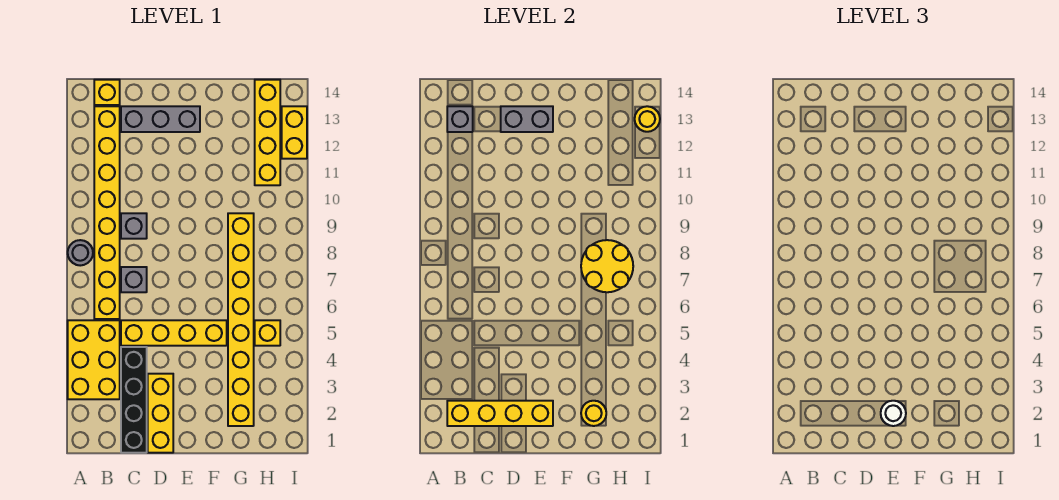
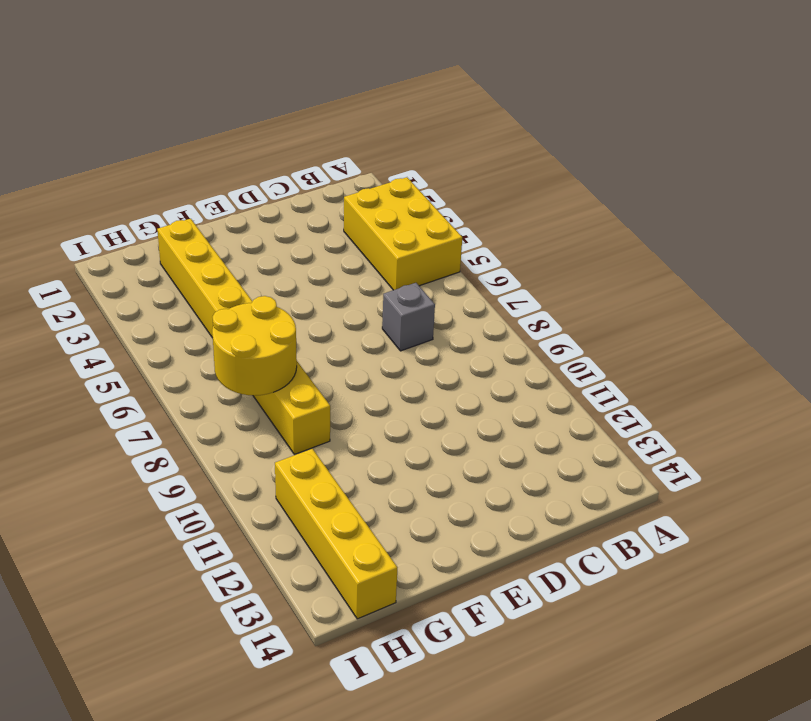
none -> grey round brick A8 level 1
none -> yellow brick B6:B13 level 1
none -> yellow brick B14 level 1

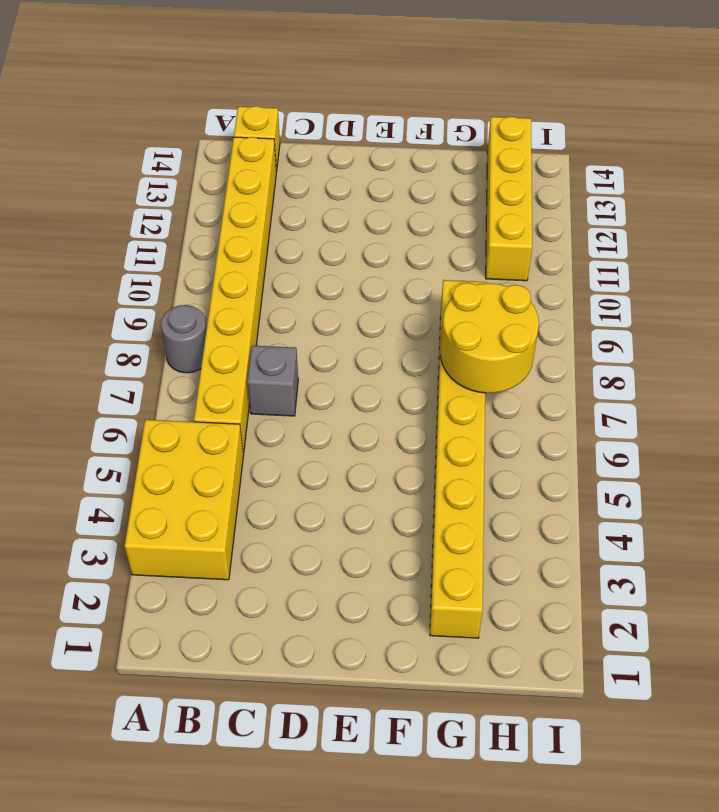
none -> black brick C1:C4 level 1
none -> yellow brick C5:F5 level 1
none -> grey brick C9 level 1

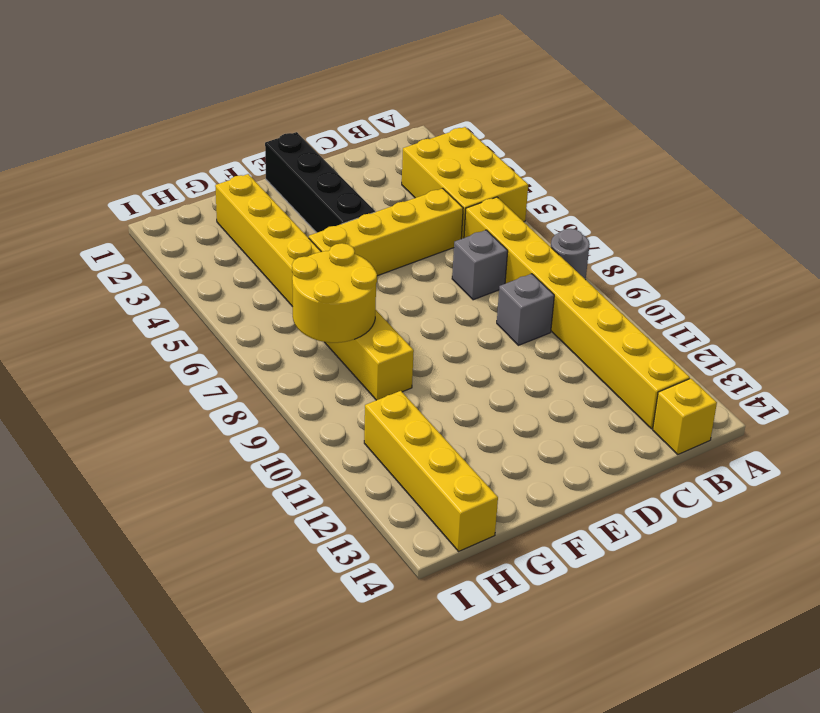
black brick E1:E4 level 1 -> black brick C1:C4 level 1
none -> grey brick C13:E13 level 1
none -> yellow brick D1:D3 level 1
none -> yellow brick H5 level 1

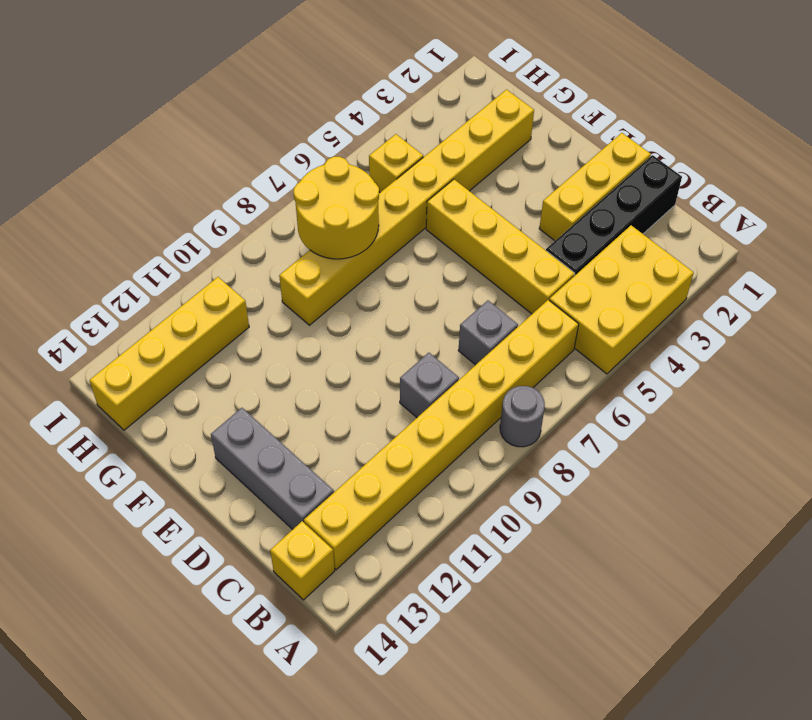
none -> yellow brick I12:I13 level 1
none -> yellow brick B2:E2 level 2
none -> grey brick B13 level 2

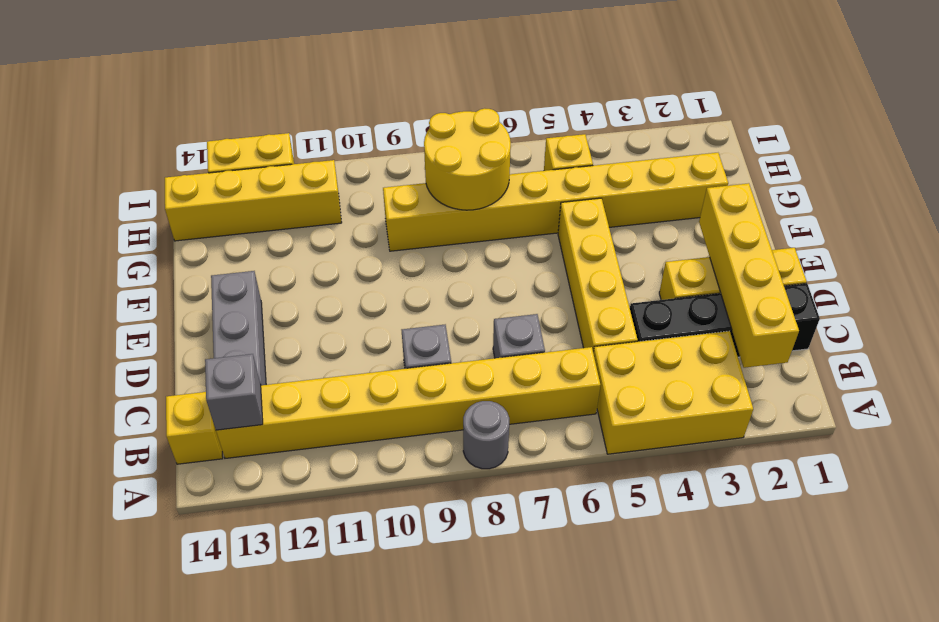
none -> grey brick D13:E13 level 2
none -> yellow round brick G2 level 2
none -> yellow round brick I13 level 2

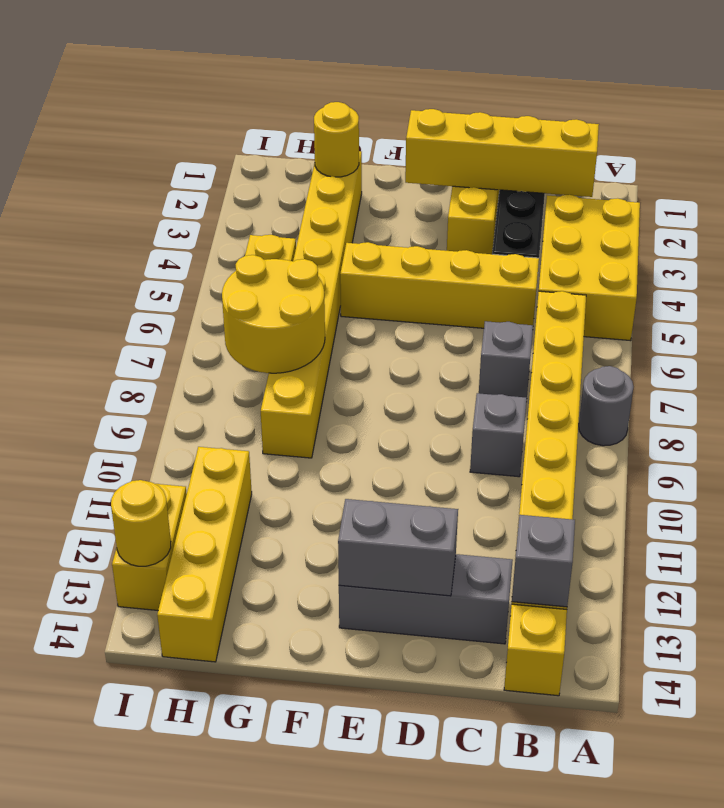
none -> white round brick E2 level 3

